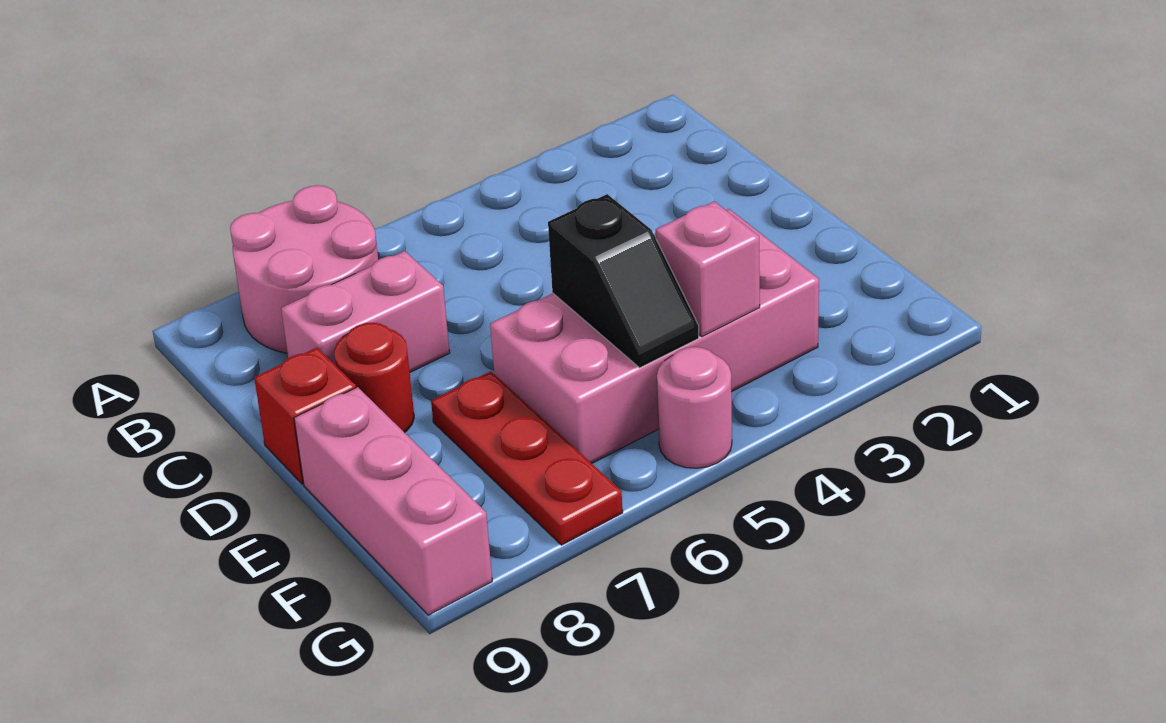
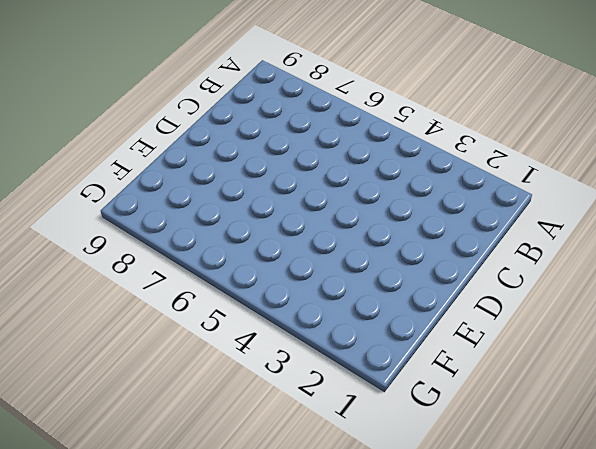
none -> pink round brick A7:B8 level 1
none -> pink brick C7:C8 level 1

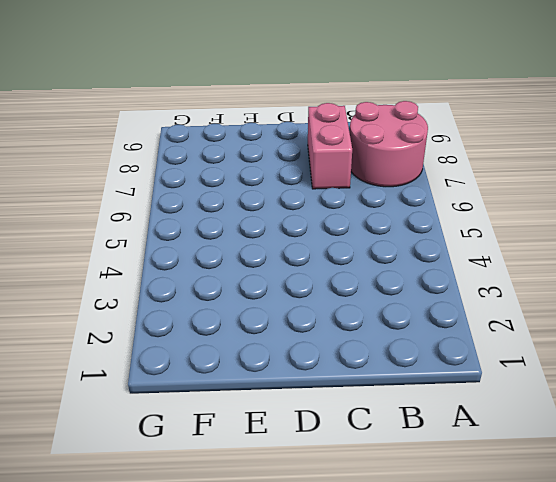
none -> red round brick D8 level 1
none -> red brick D9 level 1

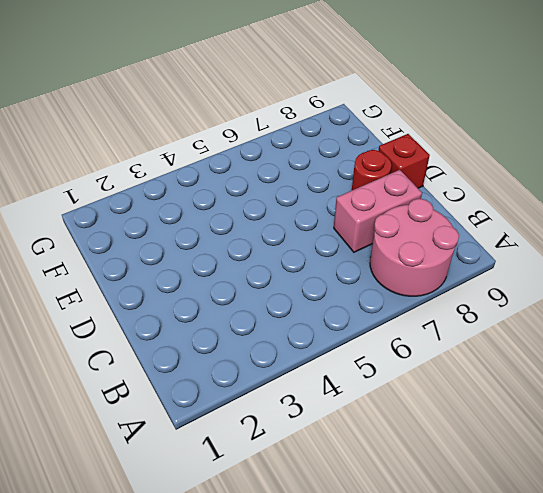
none -> pink brick E3:F6 level 1
none -> red plate E7:G7 level 1

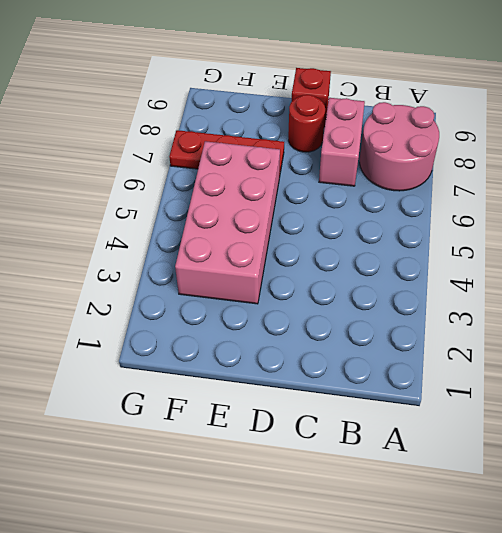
none -> pink brick E9:G9 level 1
none -> pink round brick G5 level 1

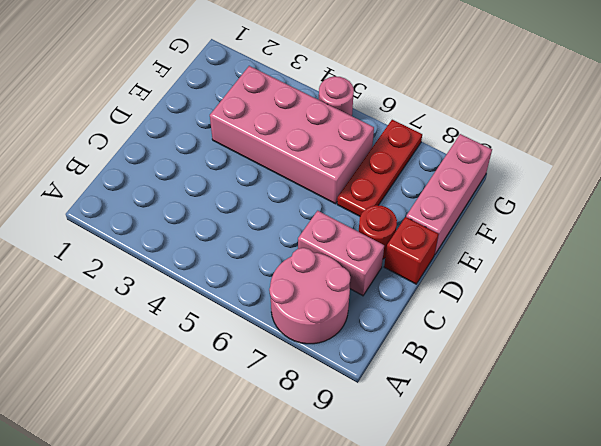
none -> black slope E5:F5 level 2 top E
none -> pink brick F4 level 2

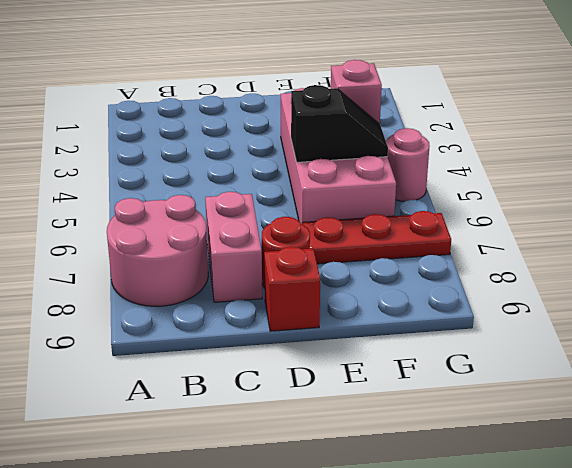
none -> pink brick E9:G9 level 1

